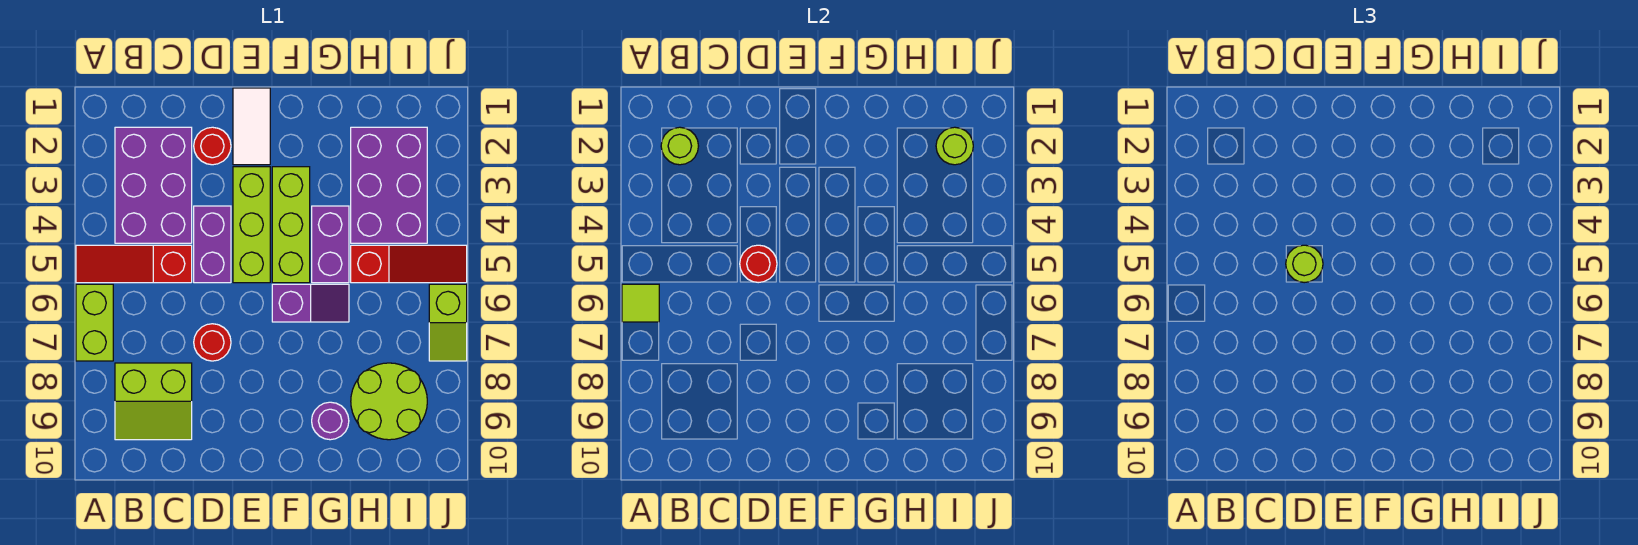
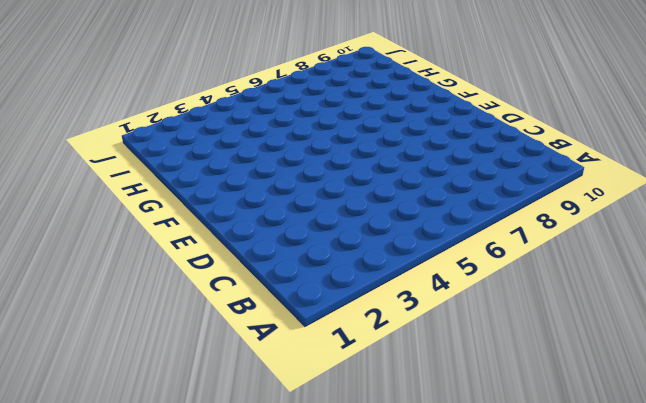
none -> red slope A5:C5 level 1 top C
none -> lime brick A6:A7 level 1
none -> purple brick B2:C4 level 1

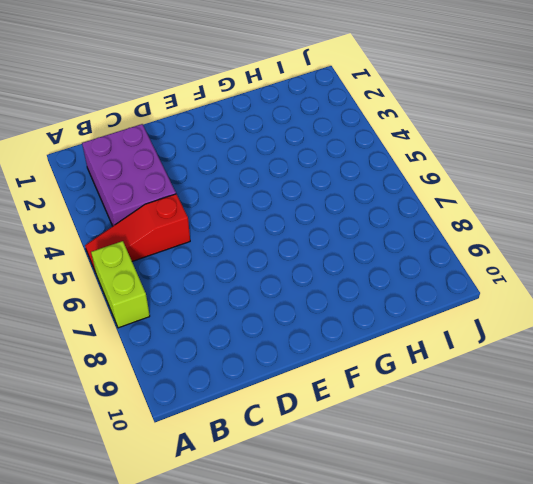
none -> lime slope B8:C9 level 1 top 8
none -> red round brick D2 level 1
none -> purple brick D4:D5 level 1

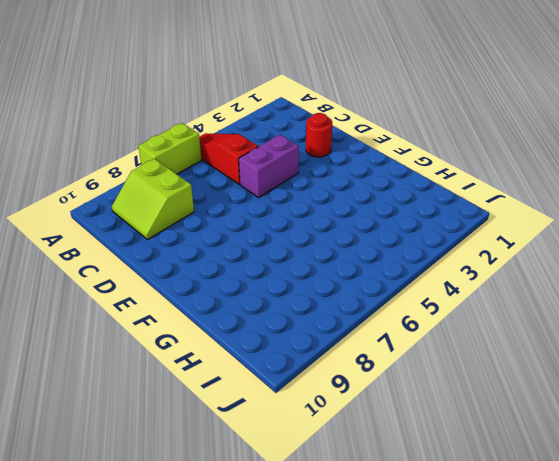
none -> purple brick B2:C4 level 1
none -> red round brick D7 level 1
none -> white tile E1:E2 level 1

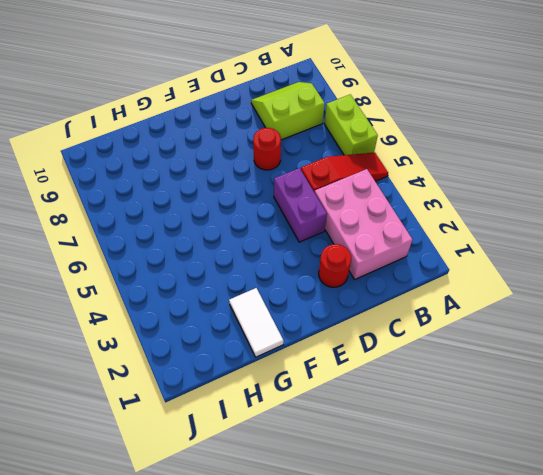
pink brick B2:C4 level 1 -> purple brick B2:C4 level 1
white tile G1:G2 level 1 -> white tile E1:E2 level 1
none -> lime brick E3:E5 level 1
none -> lime brick F3:F5 level 1
none -> purple slope F6:G6 level 1 top F

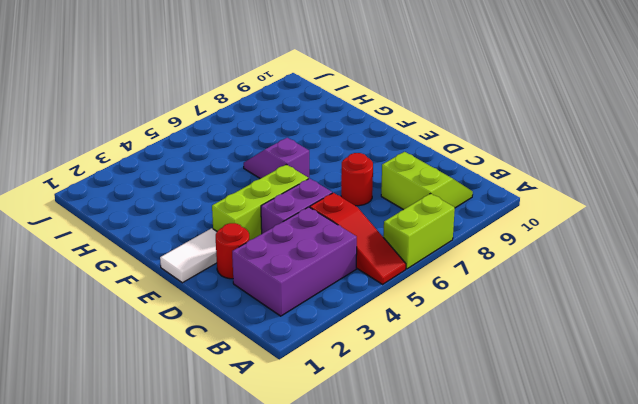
none -> lime brick F3:F5 level 1
none -> purple brick G4:G5 level 1
none -> purple round brick G9 level 1

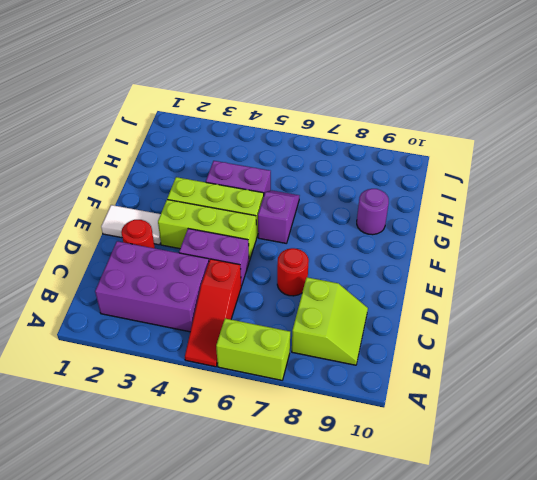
none -> purple brick H2:I4 level 1
none -> red slope H5:J5 level 1 top H
none -> lime round brick H8:I9 level 1

